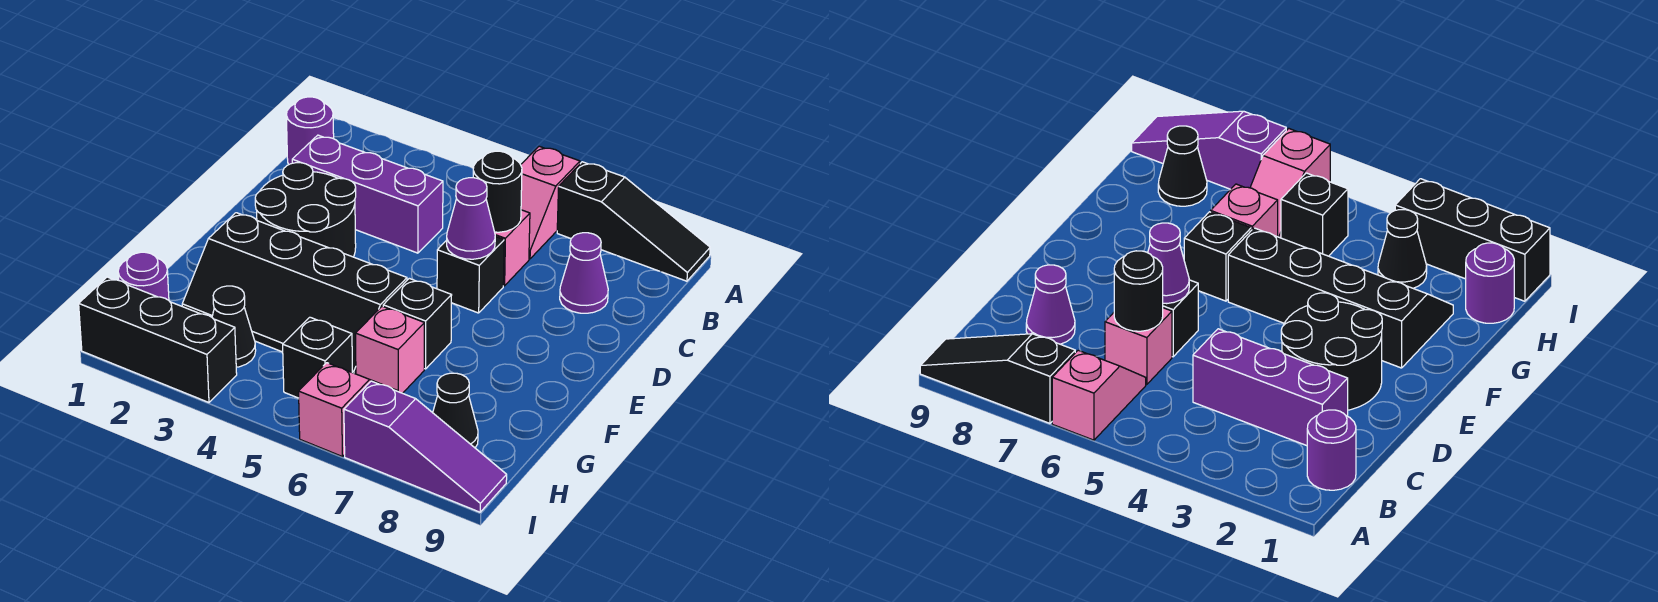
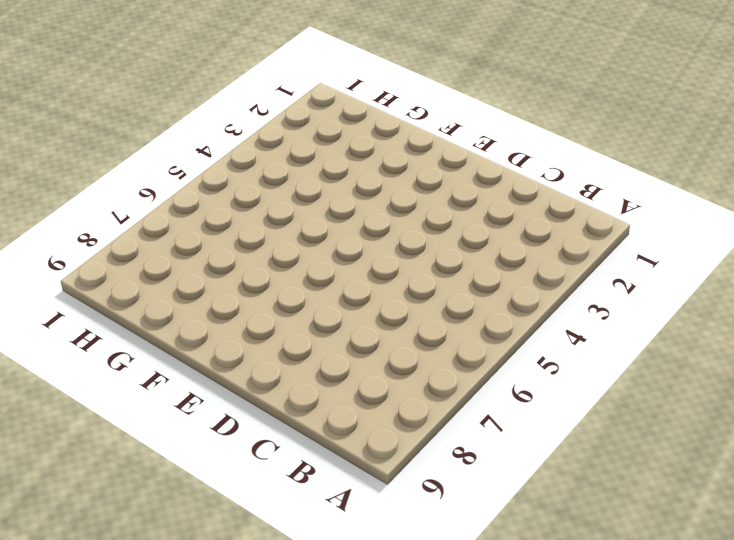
none -> pink slope A6:B6 level 1 top A
none -> black slope A7:A9 level 1 top 7
none -> purple round brick B1 level 1

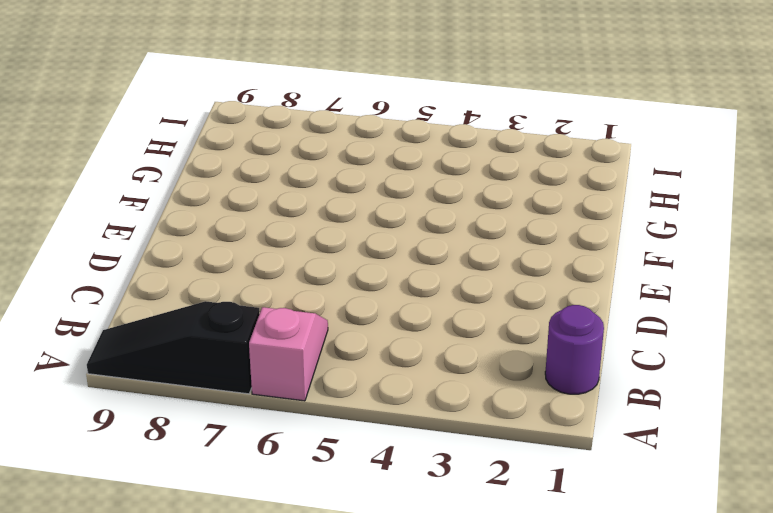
none -> purple brick C2:C4 level 1
none -> pink brick C6 level 1
none -> purple cone C8 level 1

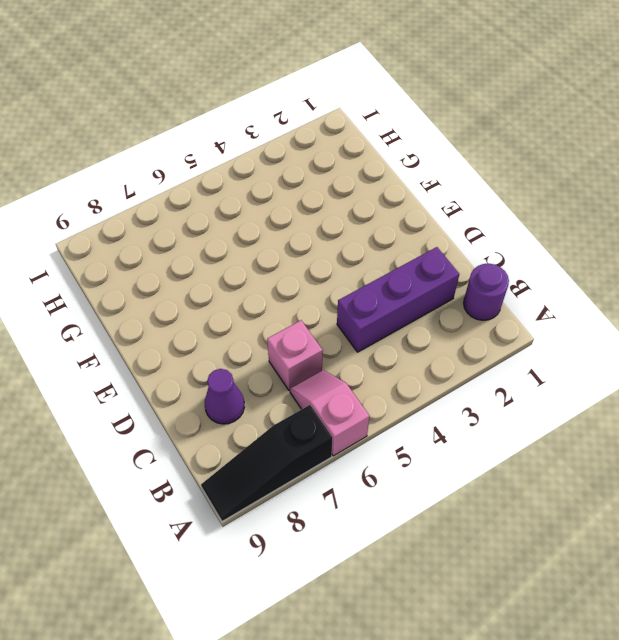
none -> black round brick D2:E3 level 1
none -> black brick D6 level 1
none -> black slope F2:G5 level 1 top F

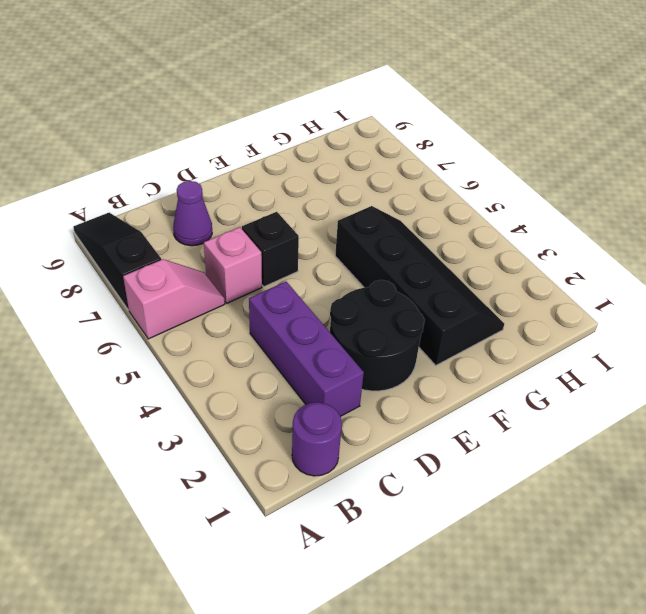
none -> black brick F6 level 1
none -> pink brick G6 level 1
none -> purple round brick H1 level 1

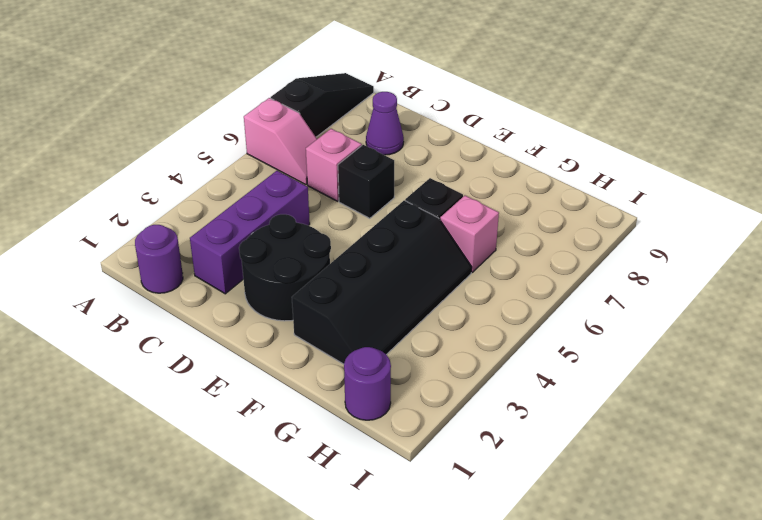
none -> black cone H3 level 1
none -> black brick H5 level 1
none -> pink slope H6:I6 level 1 top I

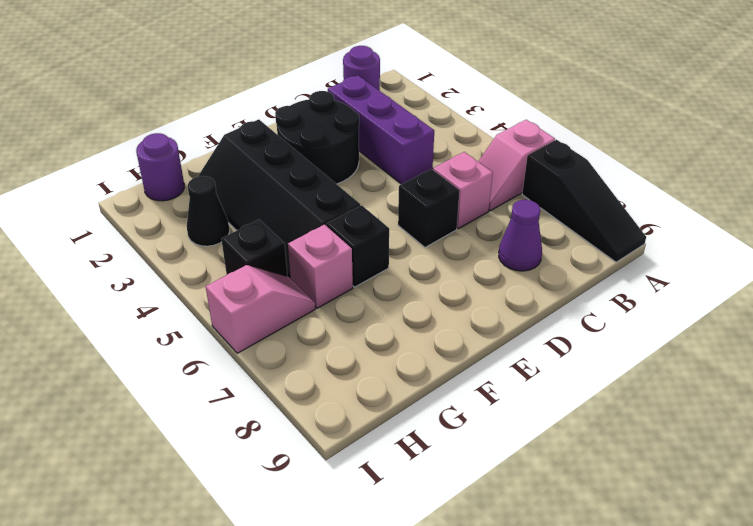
none -> black cone H8 level 1
none -> black brick I1:I3 level 1
none -> purple slope I7:I9 level 1 top 7

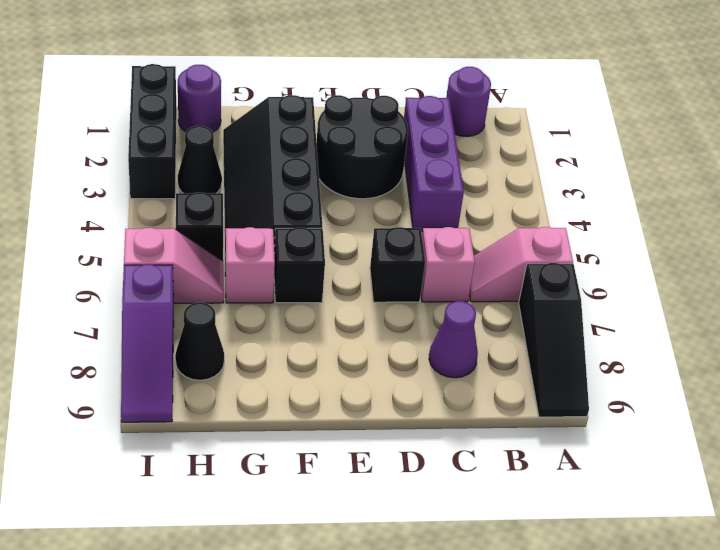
none -> black round brick C6 level 2
none -> purple cone D6 level 2

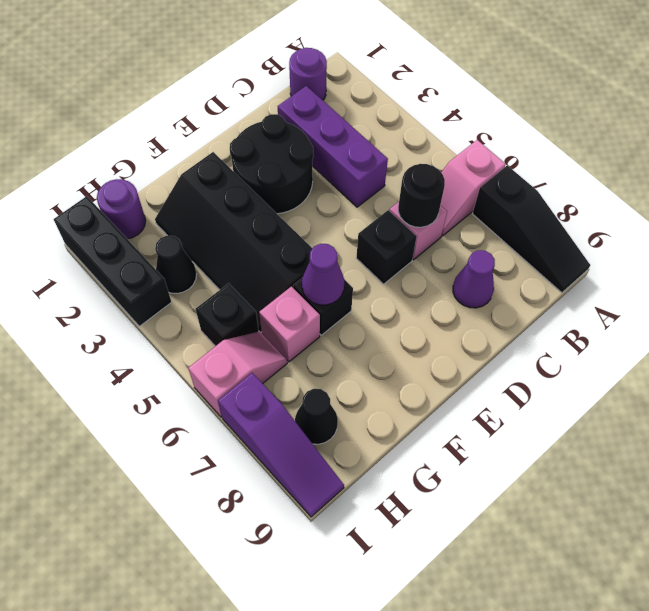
purple cone F6 level 2 -> purple cone D6 level 2

